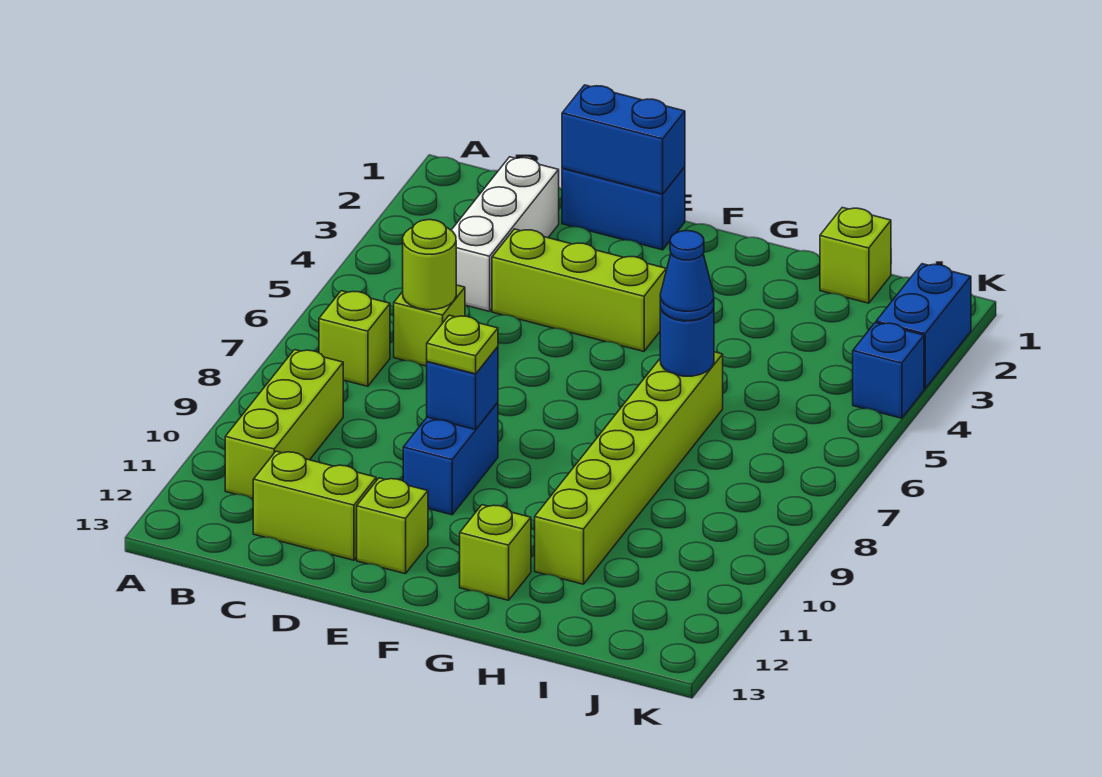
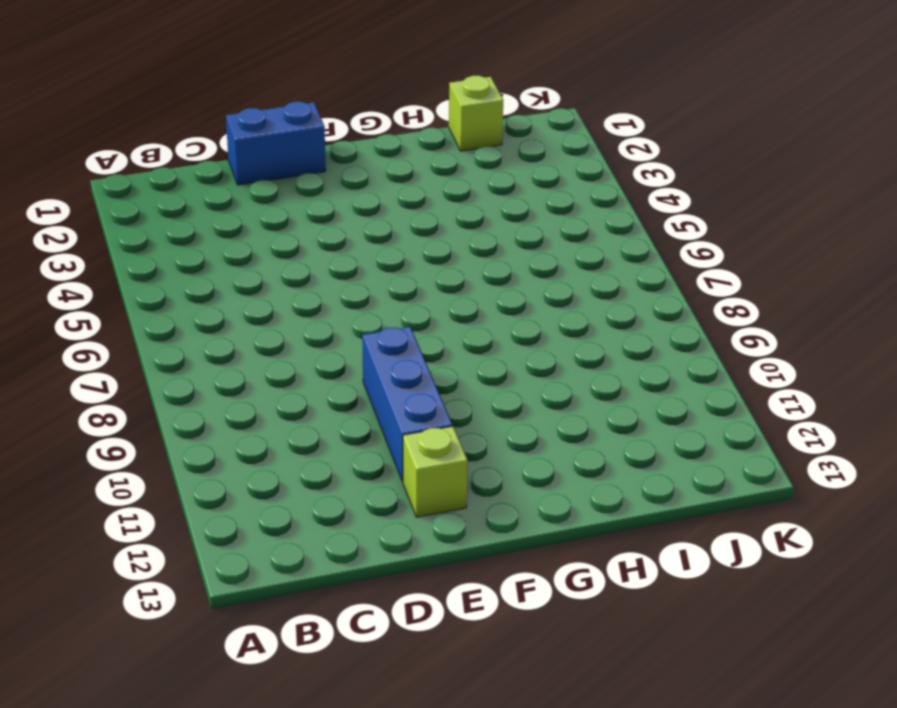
blue brick E9:E11 level 1 -> blue brick E9:E10 level 1
none -> lime brick B7 level 1
none -> lime brick B9:B11 level 1
none -> white brick C2:C4 level 1

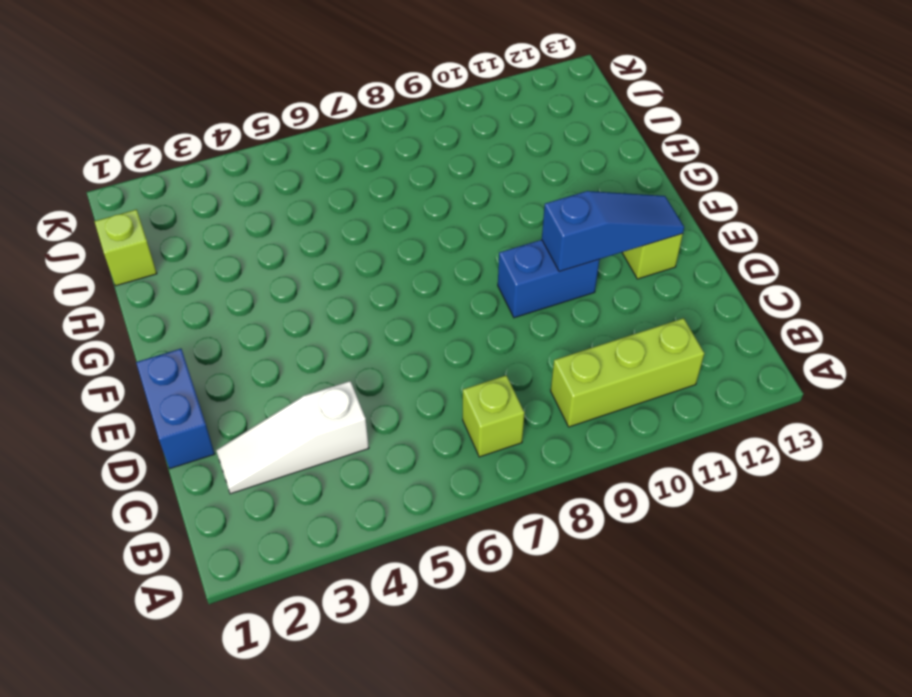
white slope C2:C4 level 1 top 4 -> white brick C2:C4 level 1
blue slope E10:E12 level 2 top 10 -> none
none -> lime brick C6 level 1
none -> lime brick C12:D12 level 1
none -> lime brick D4:F4 level 1

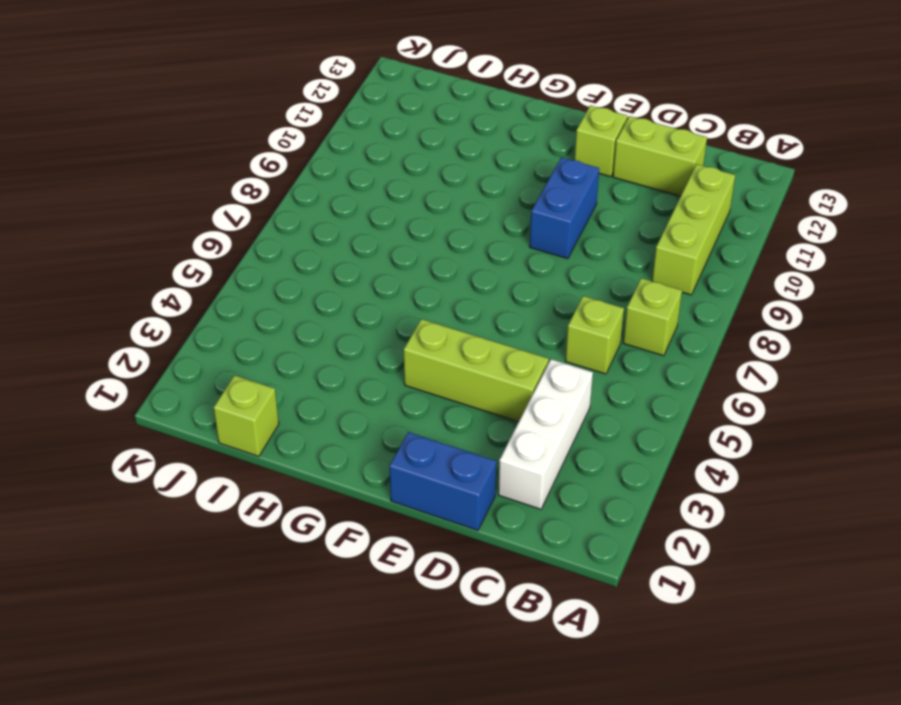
none -> lime brick G12 level 1
none -> lime brick H6:H11 level 1
none -> blue brick K2:K3 level 1

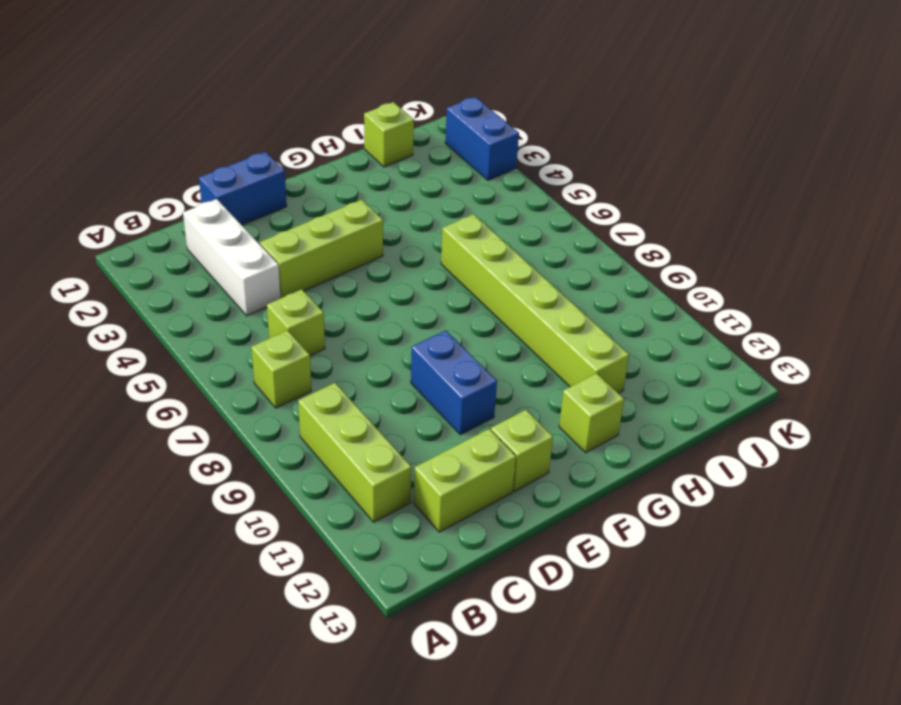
none -> blue brick K4 level 1
none -> lime round brick C6 level 2
none -> blue brick D1:E1 level 2

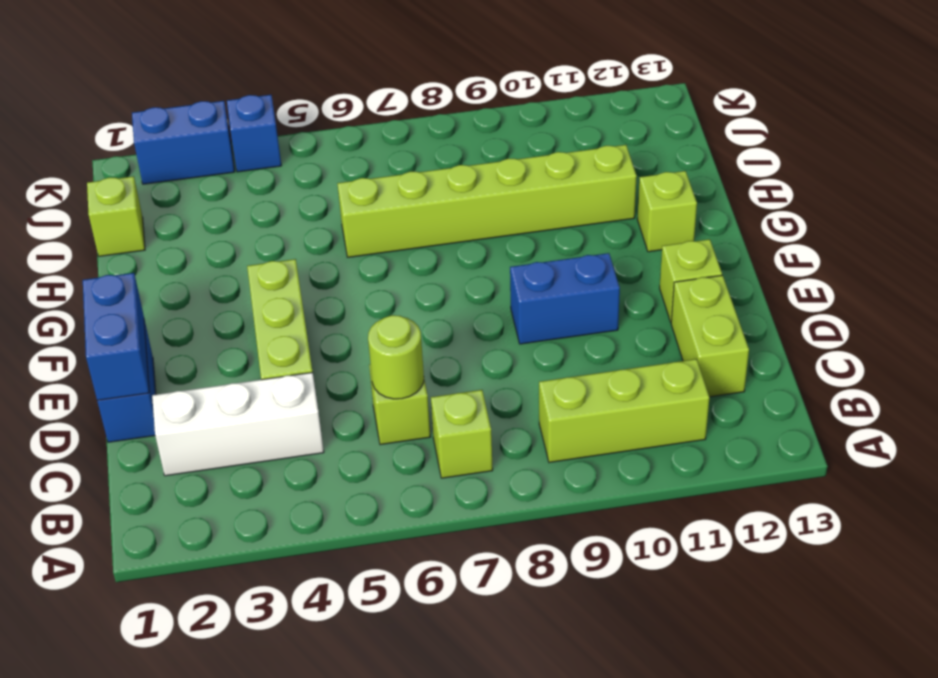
none -> blue brick E9 level 2
none -> blue round brick H6 level 2
none -> lime plate E9 level 3

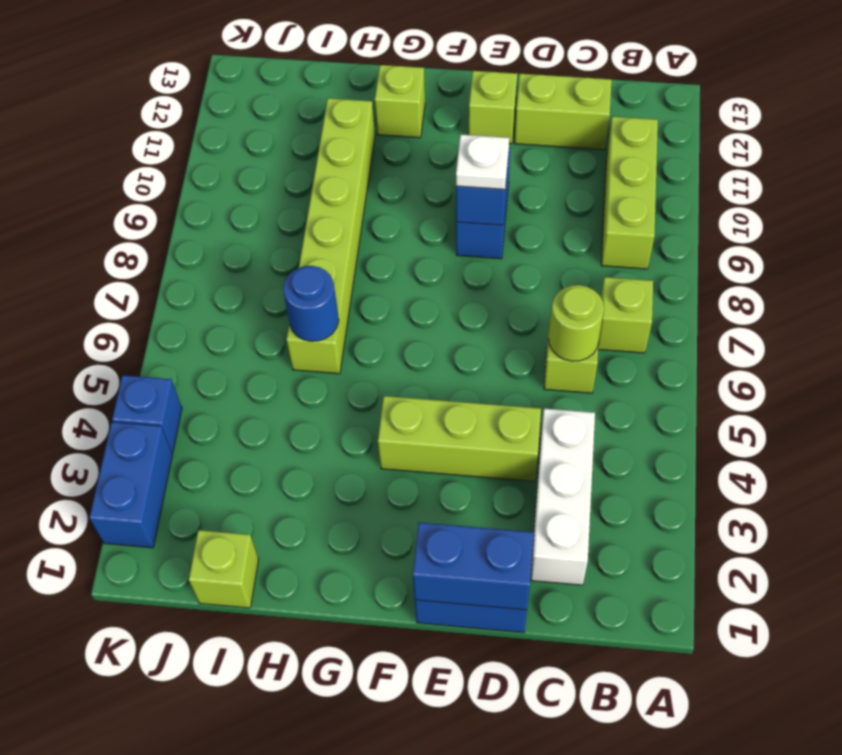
white plate E9 level 3 -> lime plate E9 level 3
none -> blue cone H6 level 3

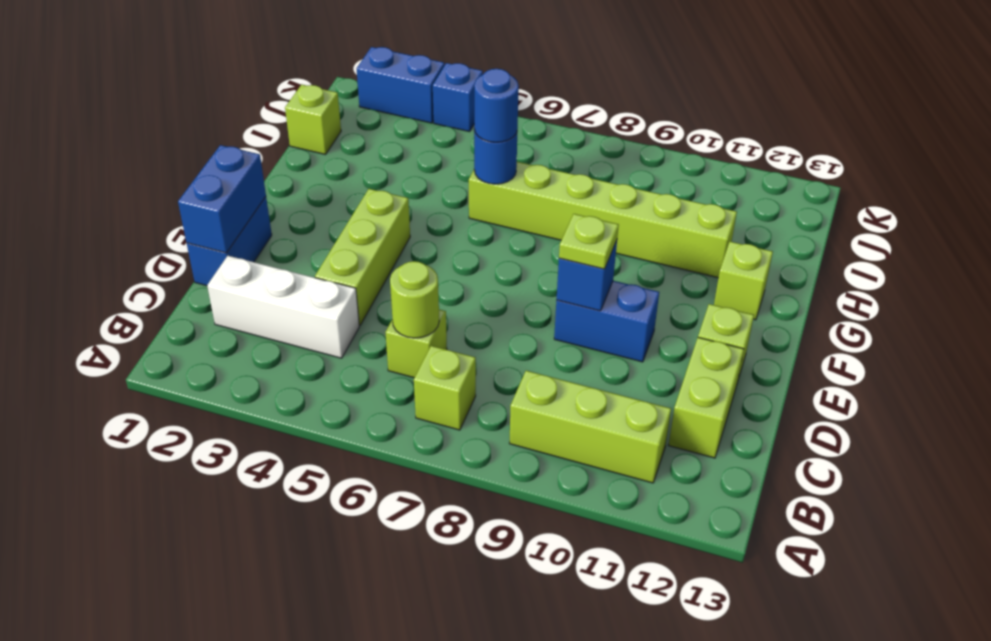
blue round brick H6 level 3 -> blue cone H6 level 3

